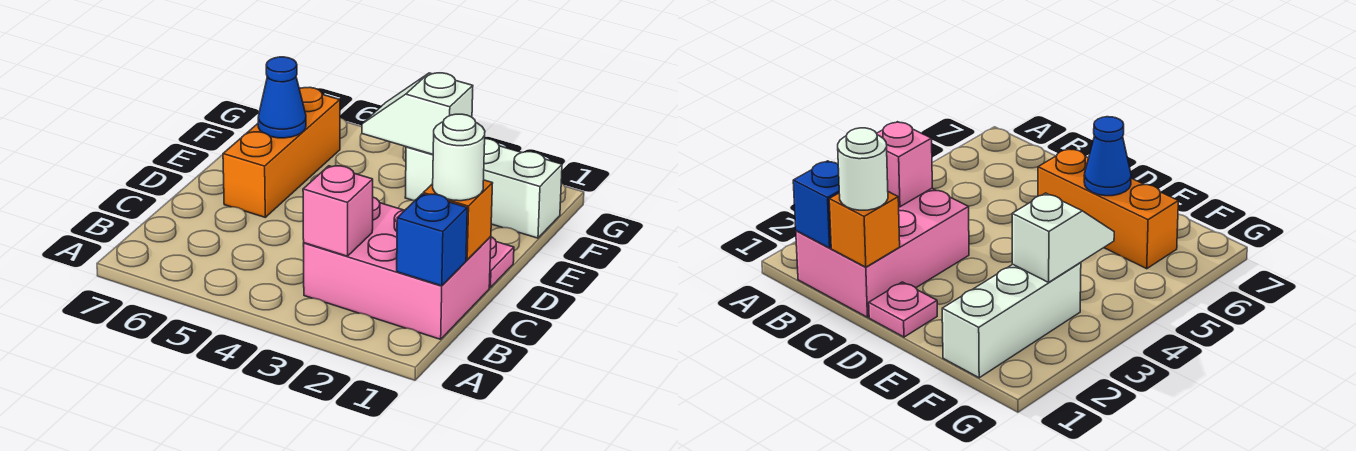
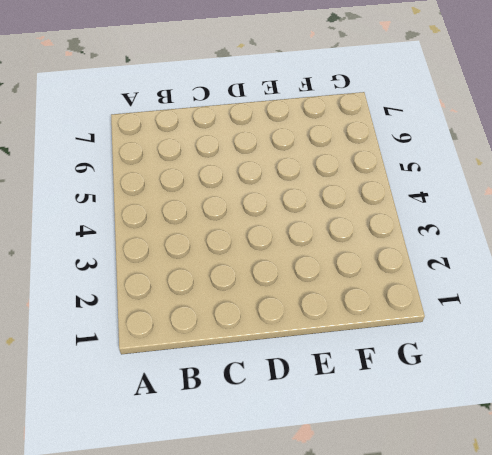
none -> pink brick B1:C3 level 1
none -> pink plate D1 level 1

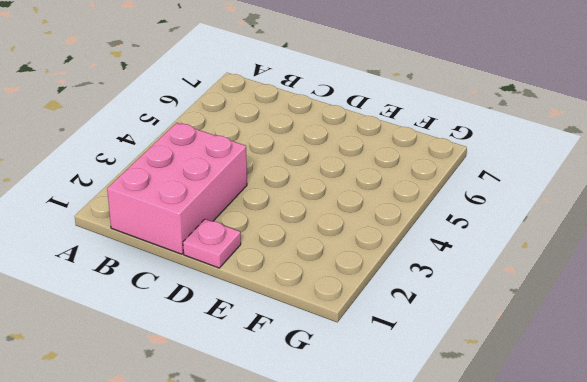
none -> orange brick D6:F6 level 1
none -> white brick F1:F3 level 1

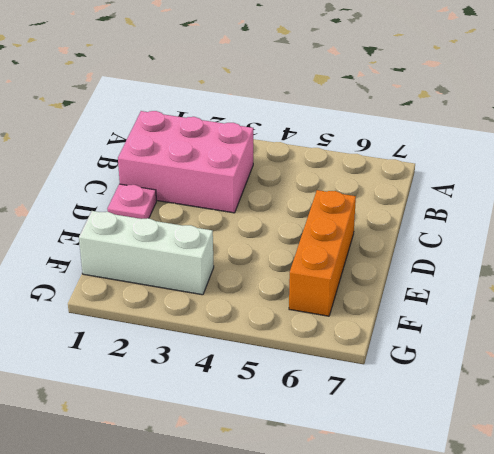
none -> blue brick B1 level 2
none -> pink brick B3 level 2

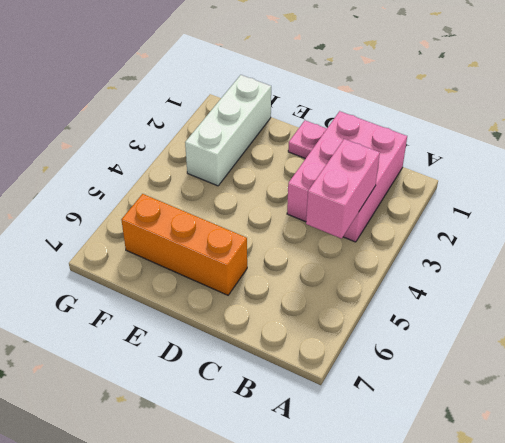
pink brick B3:B4 level 2 -> pink brick B3 level 2
none -> blue brick B1 level 2
none -> orange brick C1 level 2

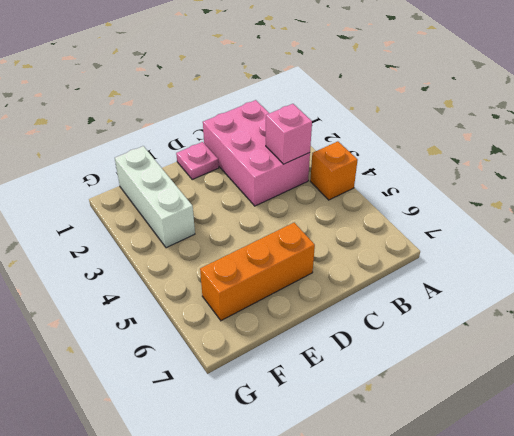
orange brick A4 level 1 -> orange brick C1 level 2
none -> blue brick B1 level 2
none -> blue cone E6 level 2

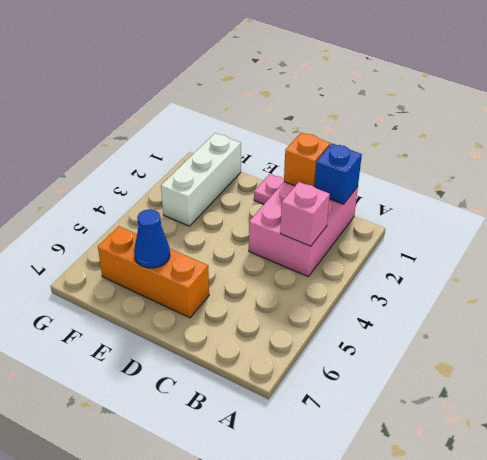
none -> white slope F3:F4 level 2 top 3
none -> white round brick C1 level 3

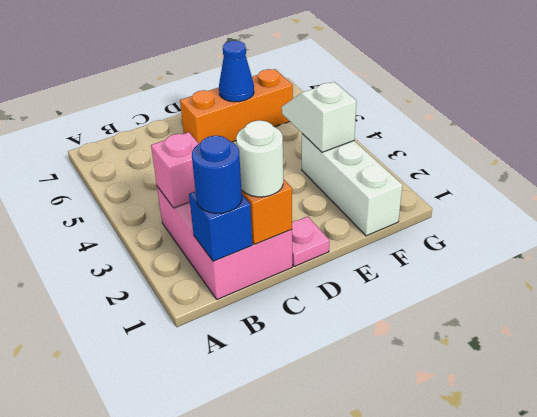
blue round brick B1 level 3 -> none

